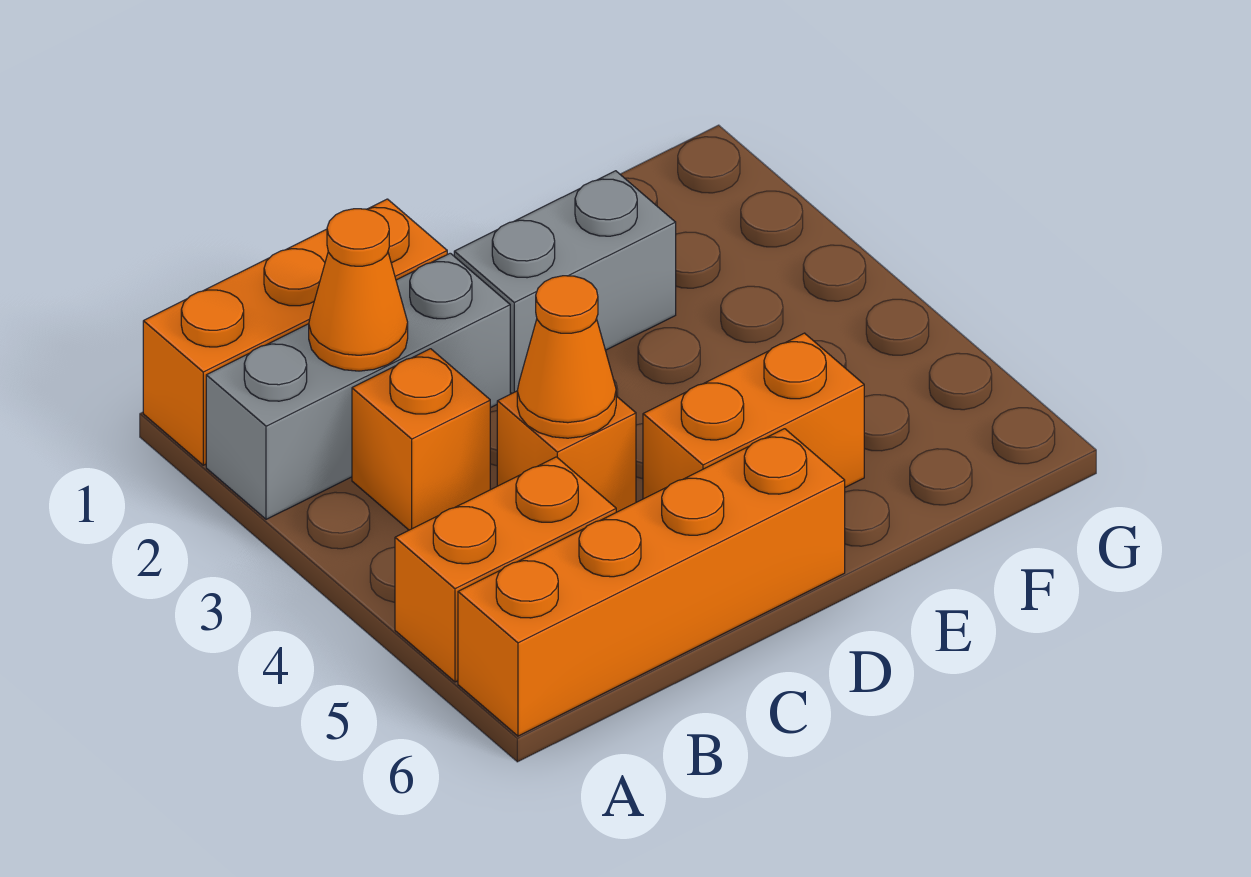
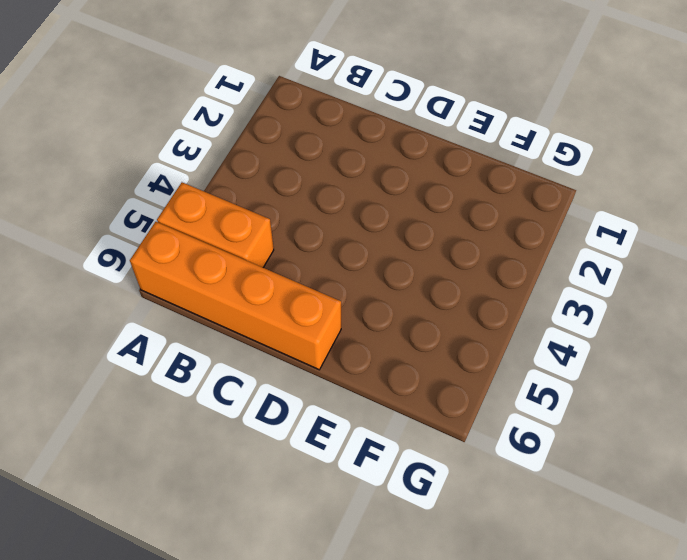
none -> orange brick A1:C1 level 1
none -> grey brick A2:C2 level 1

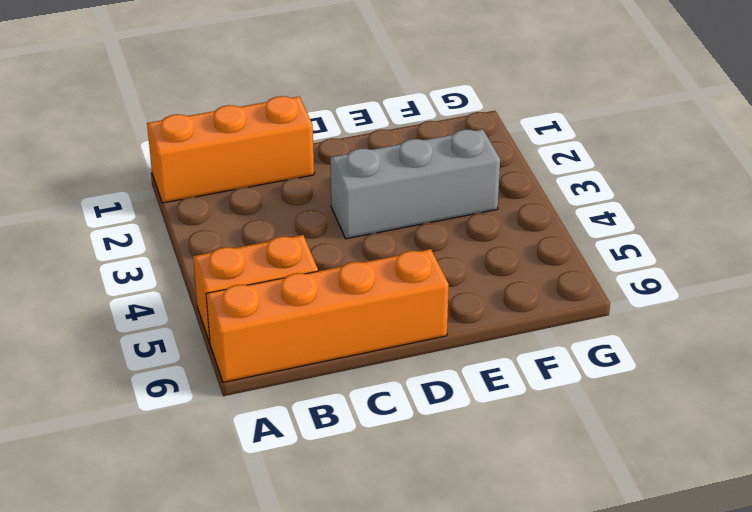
grey brick D3:F3 level 1 -> grey brick A2:C2 level 1
none -> orange brick B3 level 1
none -> orange brick C4 level 1

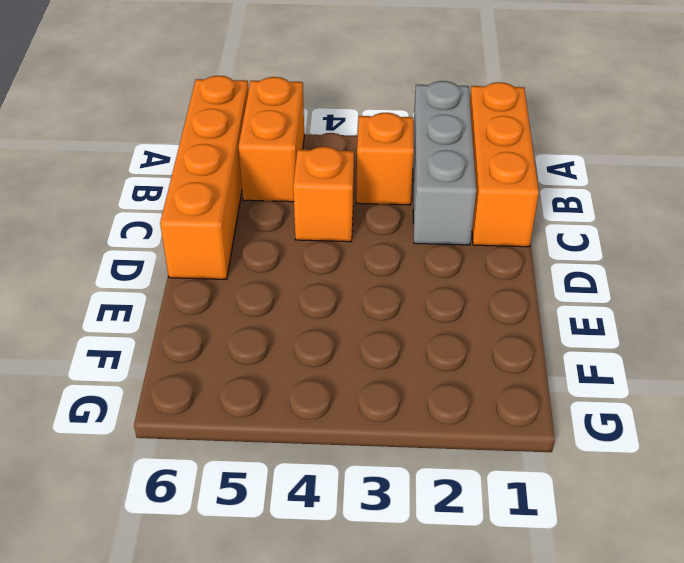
none -> grey brick D2:E2 level 1
none -> orange brick D5:E5 level 1

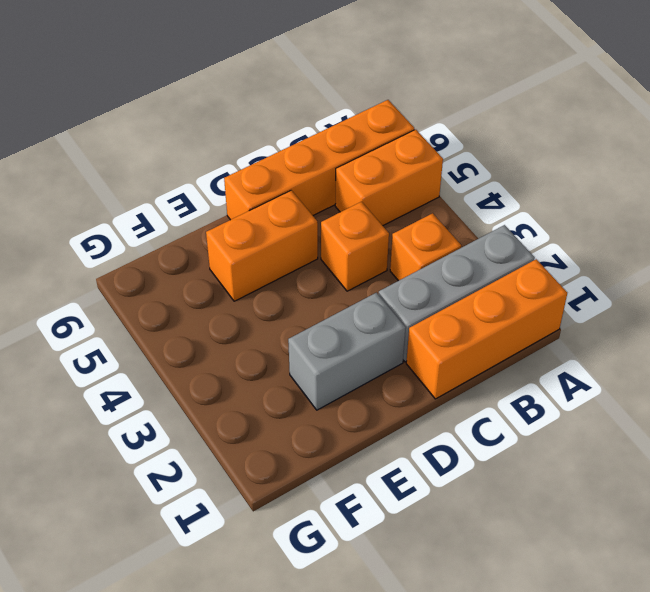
none -> orange cone B2 level 2
none -> orange cone C4 level 2

